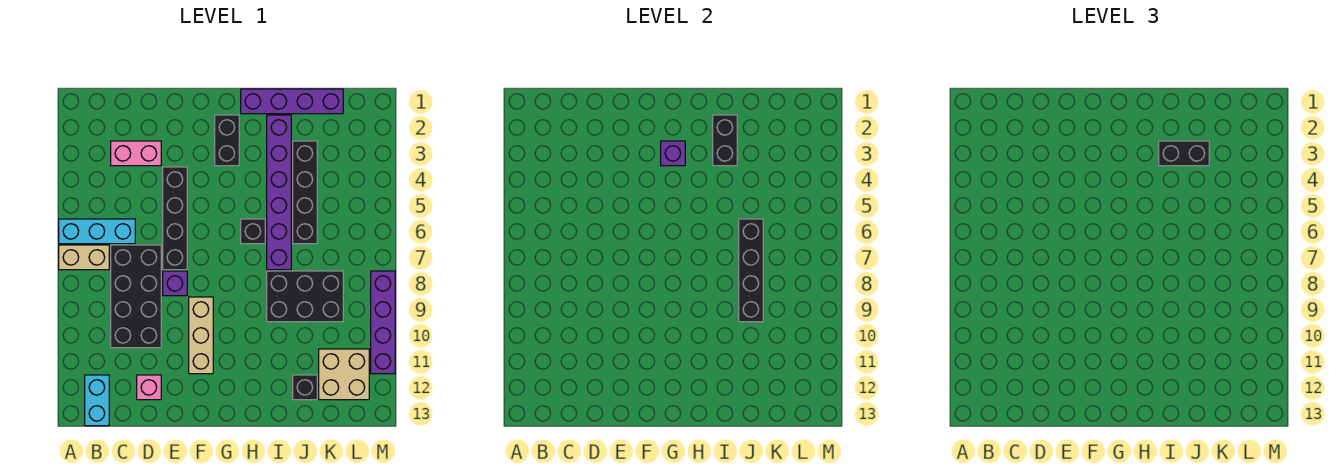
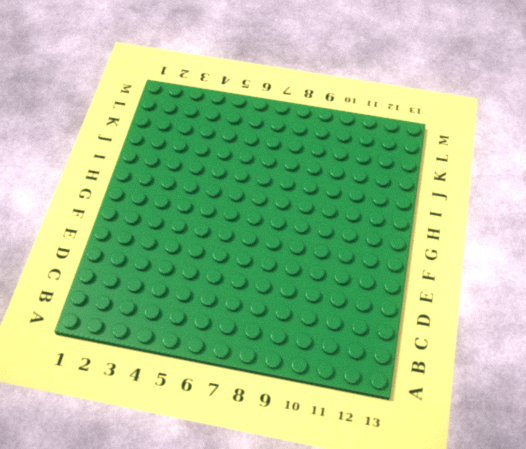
none -> cyan brick A6:C6 level 1
none -> tan brick A7:B7 level 1
none -> cyan brick B12:B13 level 1

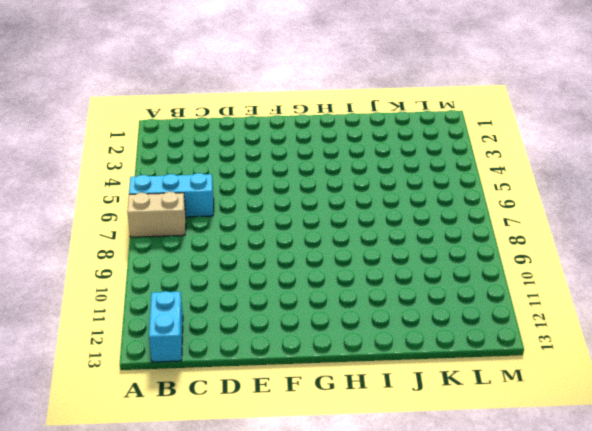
none -> pink brick C3:D3 level 1
none -> black brick C7:D10 level 1
none -> pink brick D12 level 1

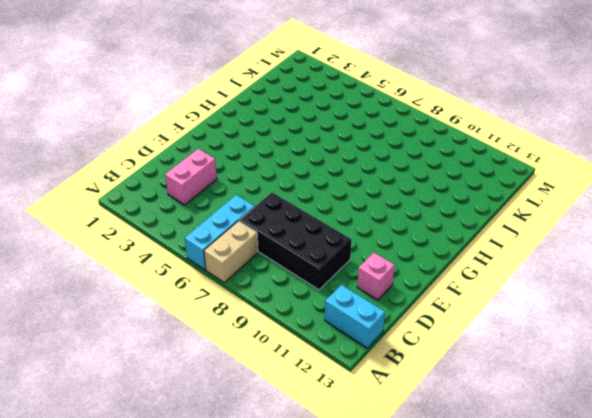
none -> black brick E4:E7 level 1
none -> purple brick E8 level 1
none -> tan brick F9:F11 level 1

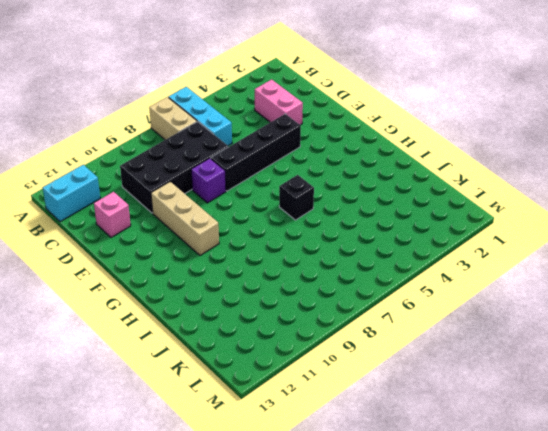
tan brick E10:G10 level 1 -> tan brick F9:F11 level 1
none -> black brick G2:G3 level 1
none -> purple brick H1:K1 level 1
none -> purple brick I2:I7 level 1

